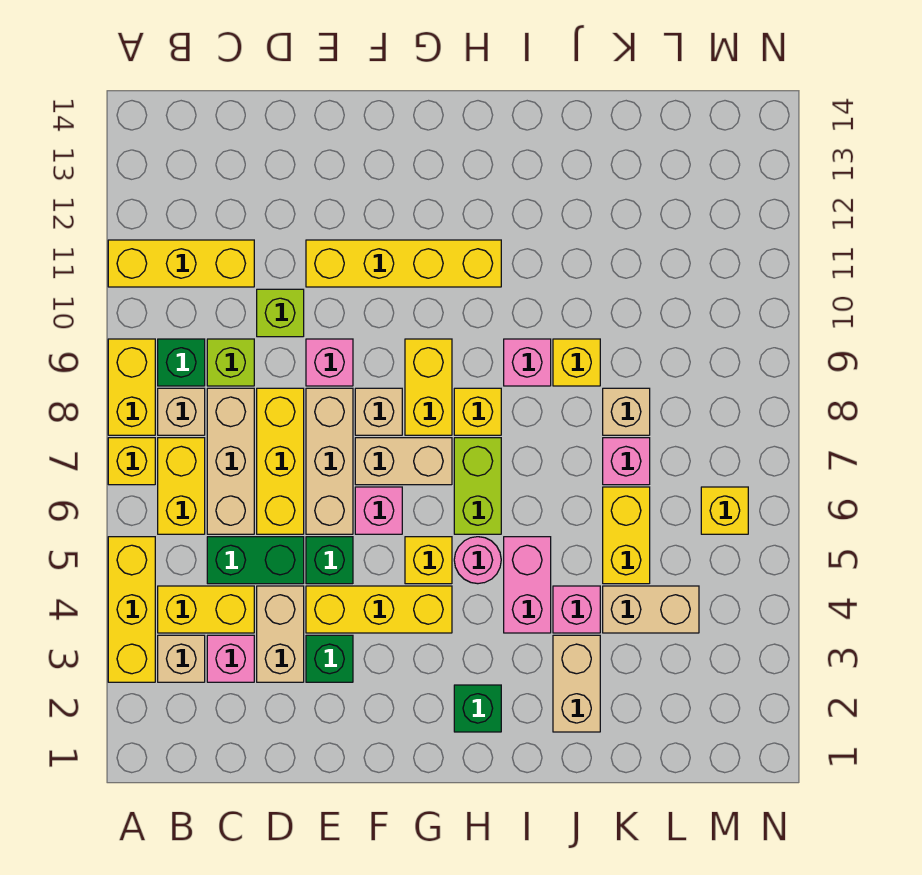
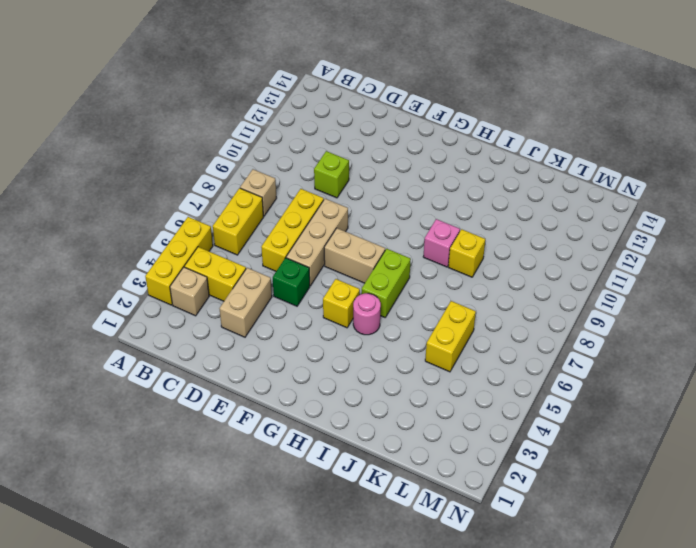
none -> yellow brick A7 level 1
none -> yellow brick A8:A9 level 1
none -> yellow brick A11:C11 level 1
none -> green brick B9 level 1

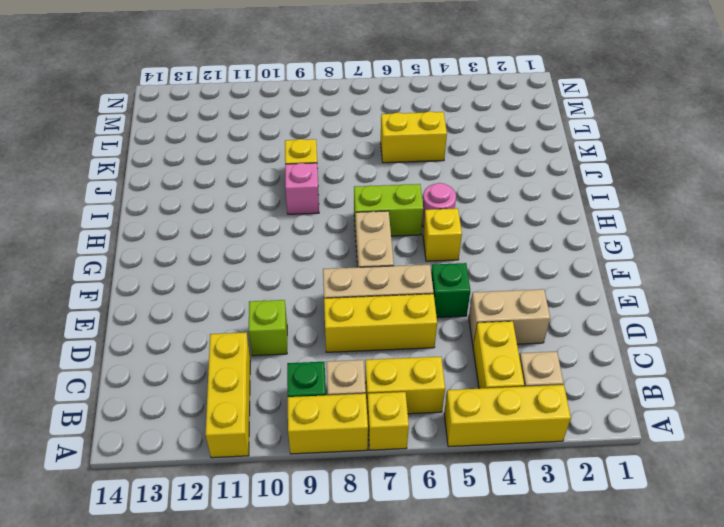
none -> pink brick C3 level 1
none -> green brick C5:D5 level 1
none -> tan brick C6:C8 level 1
none -> lime brick C9 level 1

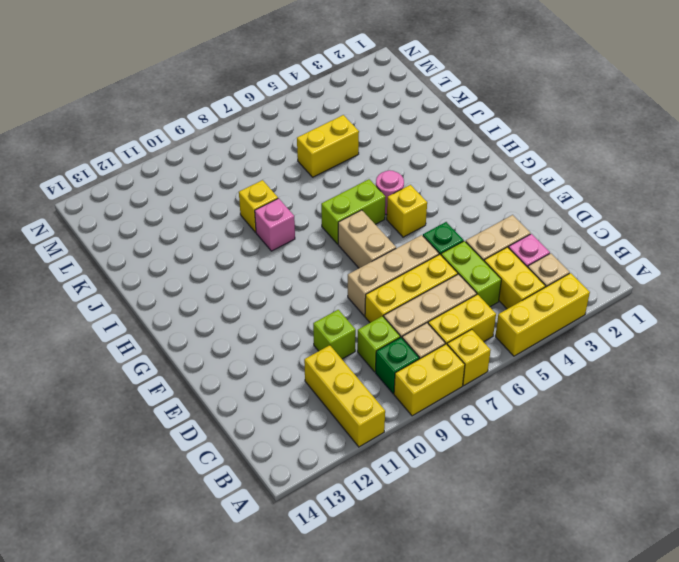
lime brick C5:D5 level 1 -> green brick C5:D5 level 1
none -> green brick E3 level 1
none -> yellow brick E4:G4 level 1
none -> pink brick E9 level 1
none -> yellow brick E11:H11 level 1

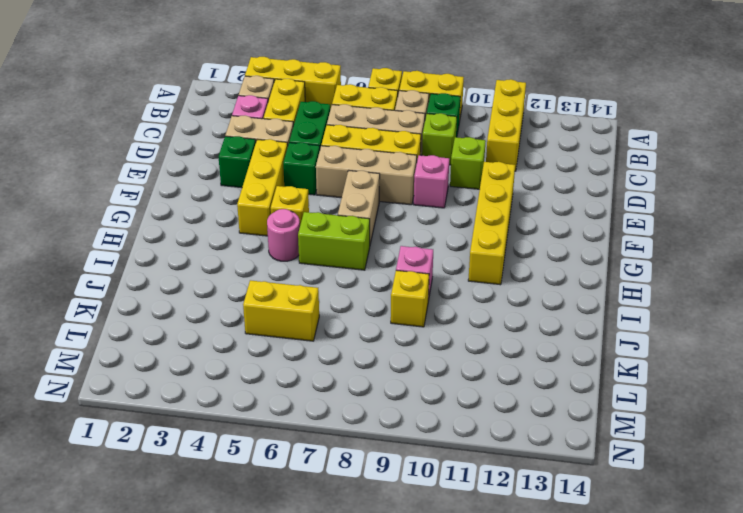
none -> pink brick F6 level 1
none -> tan brick F8 level 1
none -> yellow brick G8:G9 level 1
none -> green brick H2 level 1

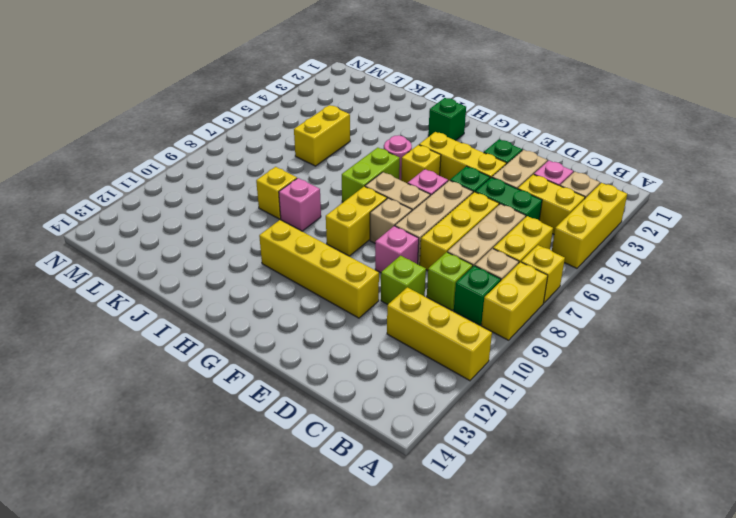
none -> yellow brick H8 level 1
none -> pink brick I4:I5 level 1
none -> tan brick J2:J3 level 1
none -> pink brick J4 level 1

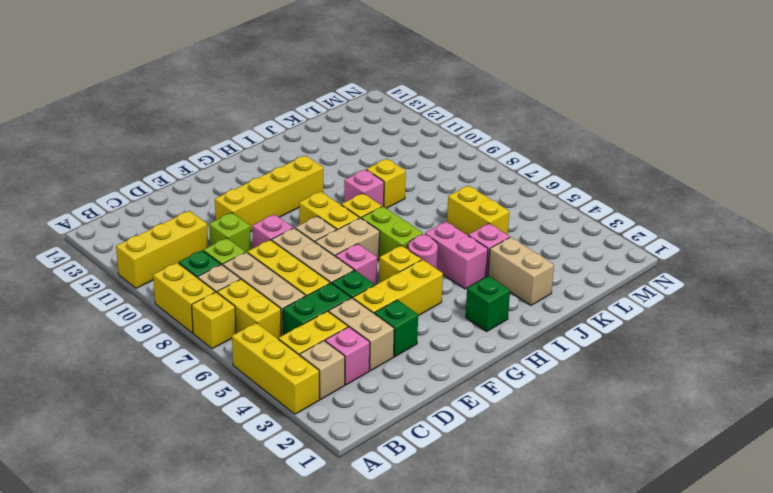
none -> tan brick K4:L4 level 1
none -> pink brick K7 level 1
none -> tan brick K8 level 1
none -> yellow brick M6 level 1

